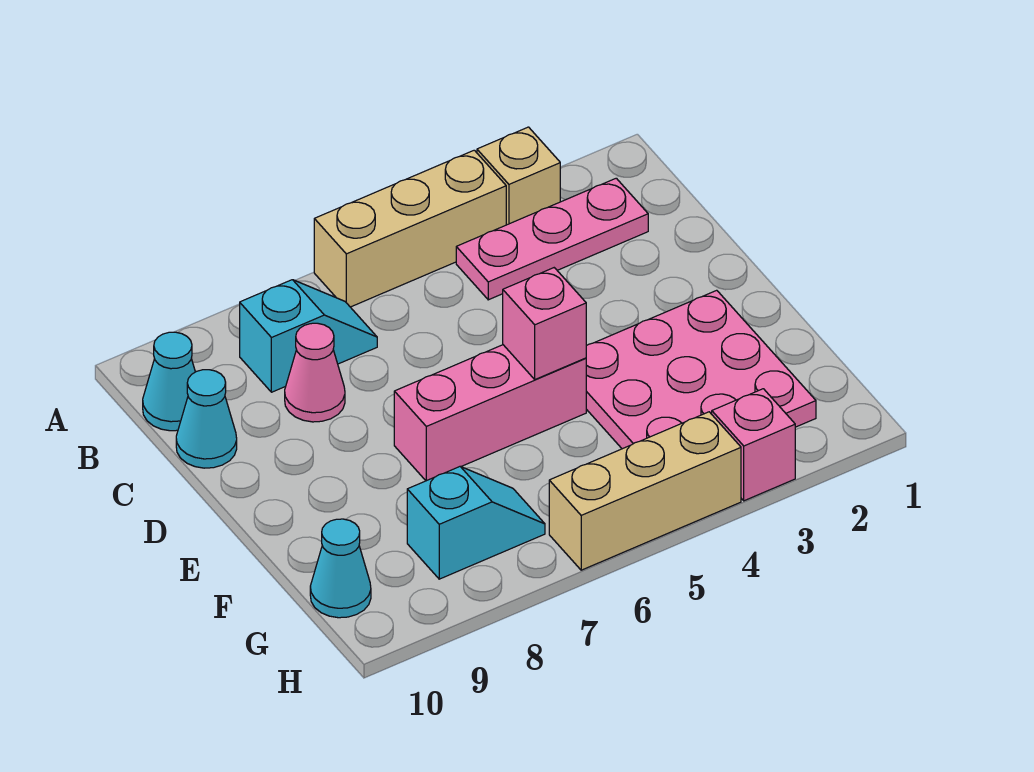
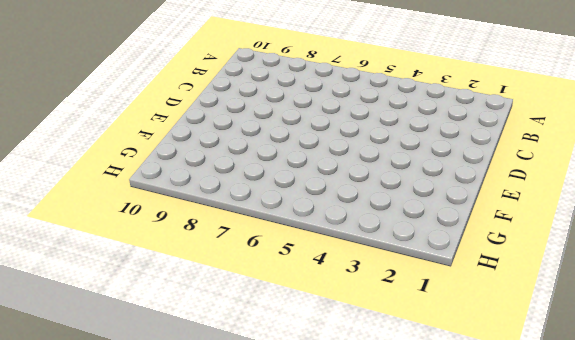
none -> tan brick A3 level 1
none -> tan brick A4:A6 level 1
none -> pink plate B2:B4 level 1

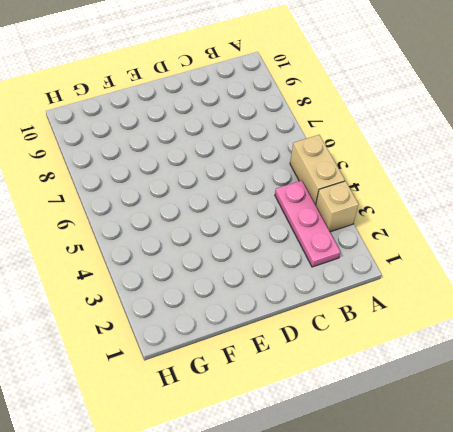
tan brick A4:A5 level 1 -> tan brick A4:A6 level 1
none -> cyan slope B7:B8 level 1 top 8
none -> cyan cone B10 level 1
none -> pink cone C8 level 1

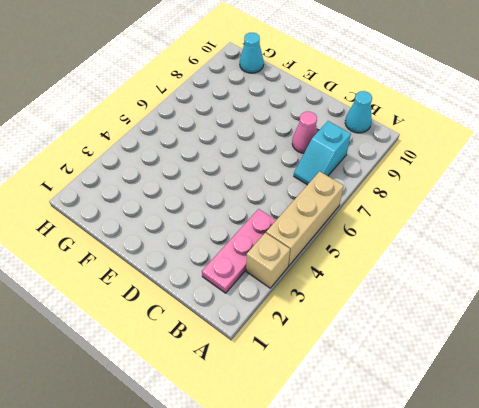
none -> cyan cone C10 level 1
none -> pink plate E2:G4 level 1
none -> pink brick E5:E7 level 1

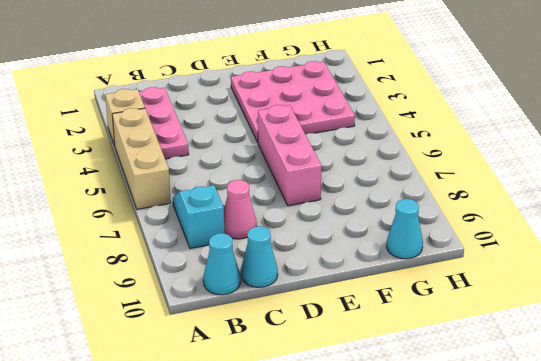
none -> cyan slope G7:G8 level 1 top 8
none -> pink brick H3 level 1
none -> tan brick H4:H6 level 1

